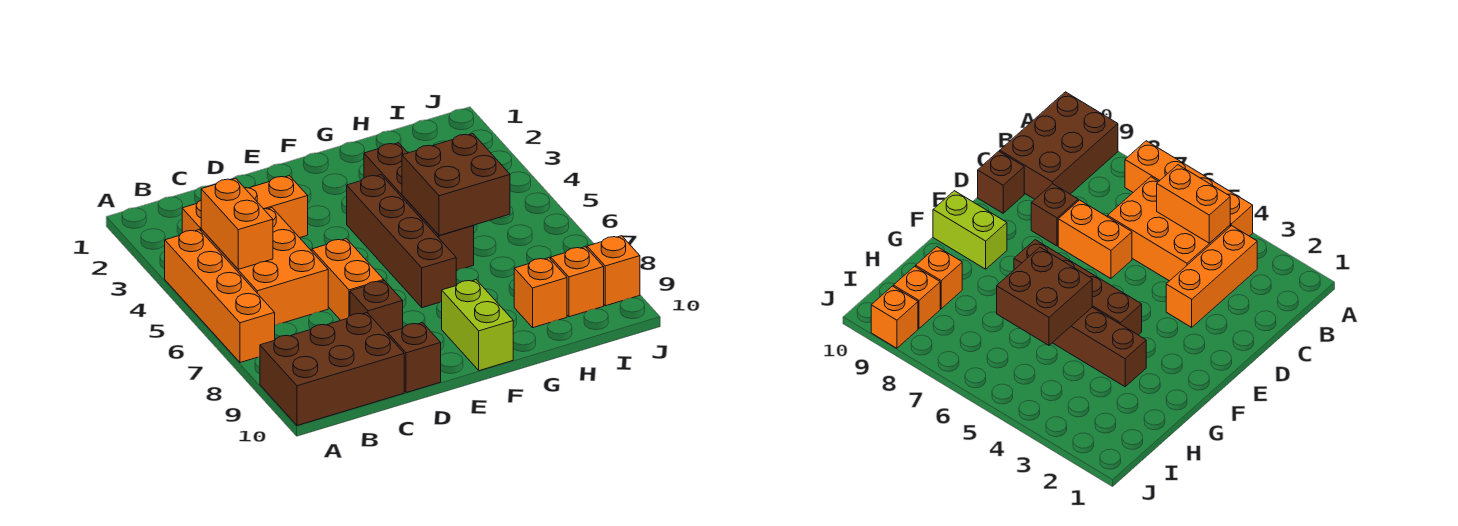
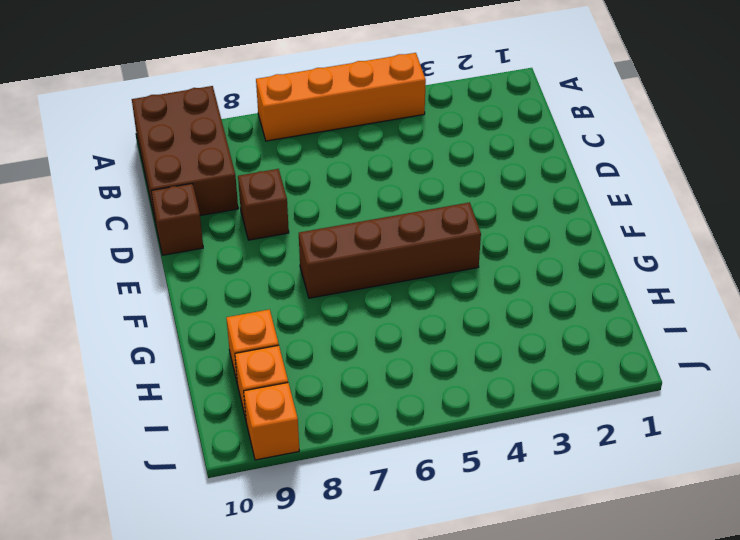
none -> orange brick B3:D3 level 1
none -> orange brick B4:C6 level 1
none -> orange brick D6:D7 level 1

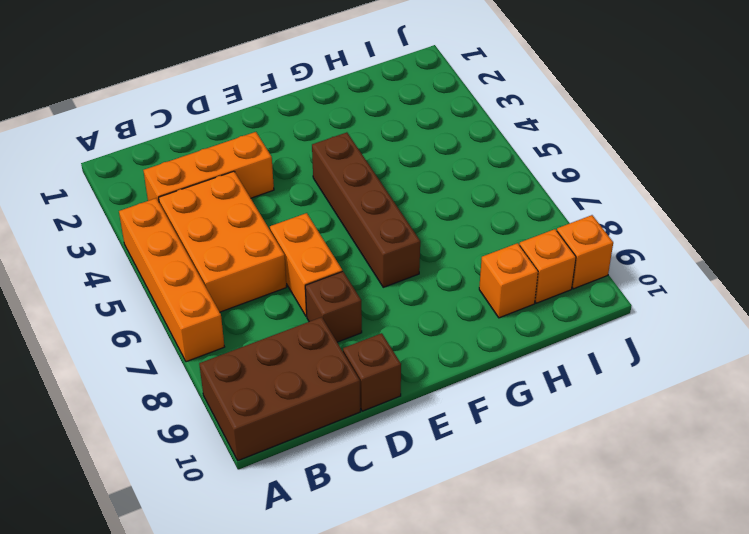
none -> lime brick F9:F10 level 1
none -> brown brick G3:G6 level 1
none -> orange brick B4:B5 level 2

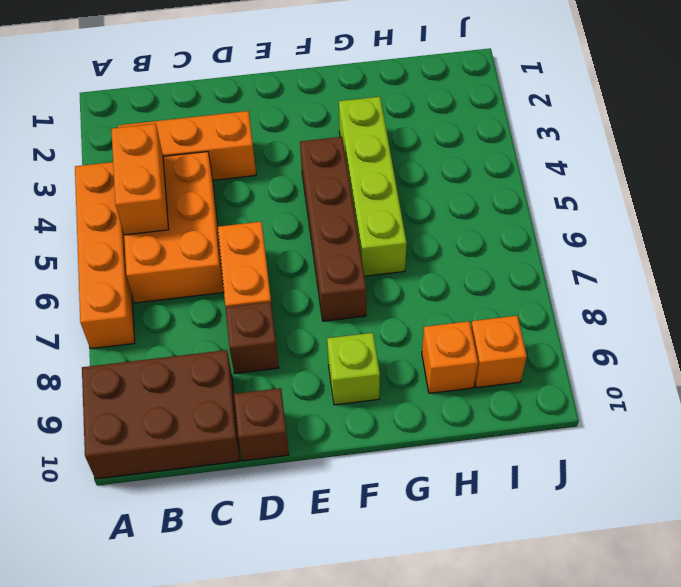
lime brick F9 level 1 -> lime brick F9:F10 level 1
lime brick G3:G6 level 1 -> brown brick G3:G6 level 1
none -> orange brick J9 level 1
none -> brown brick G5:H6 level 2

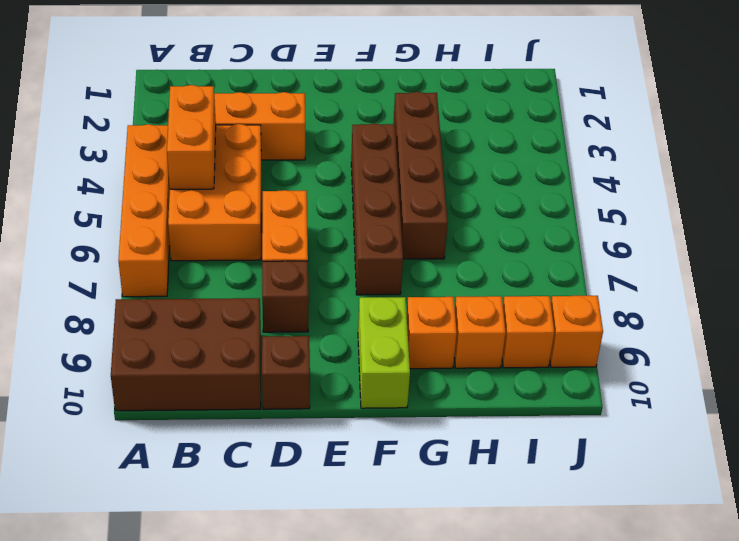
orange brick G9 level 1 -> none
none -> brown brick G5:H6 level 2

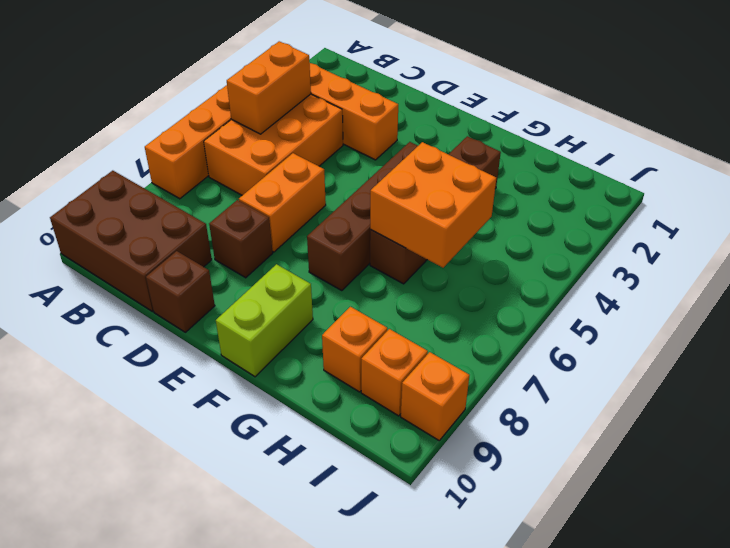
orange brick G5:H6 level 2 -> brown brick G5:H6 level 2

